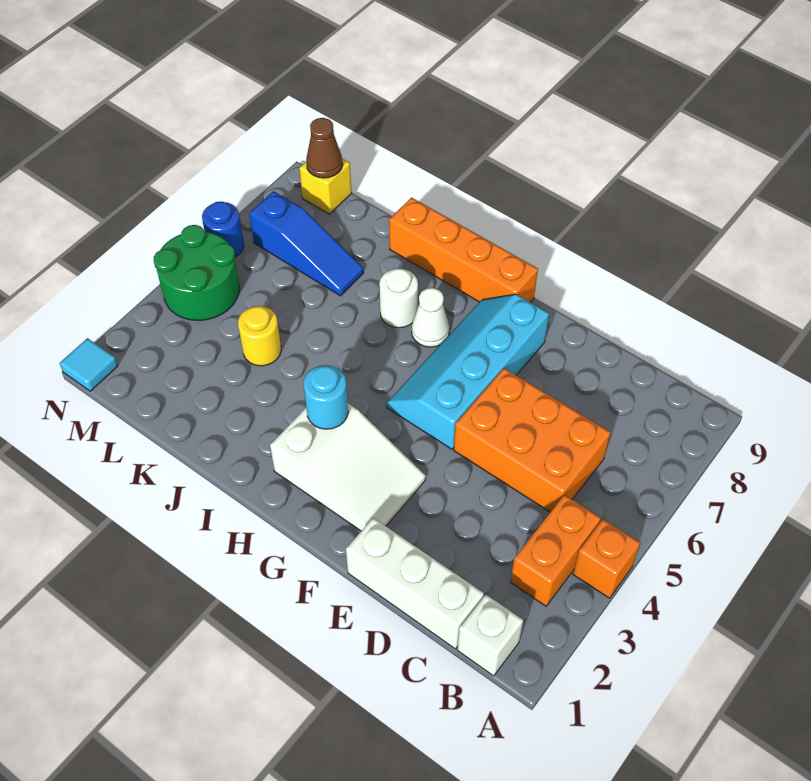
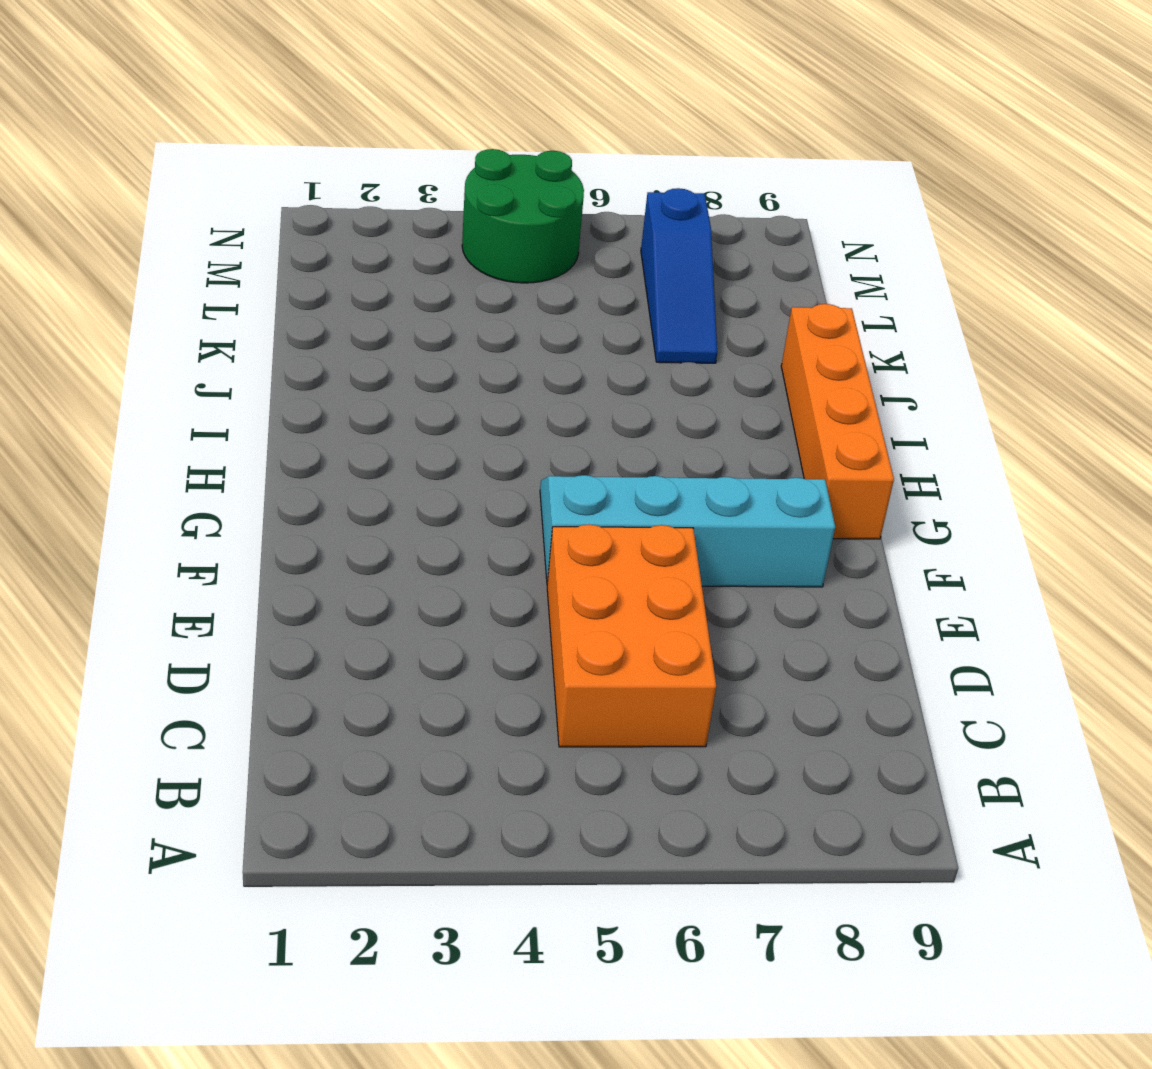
none -> orange brick A4 level 1
none -> white brick B1 level 1
none -> orange brick B3:B4 level 1

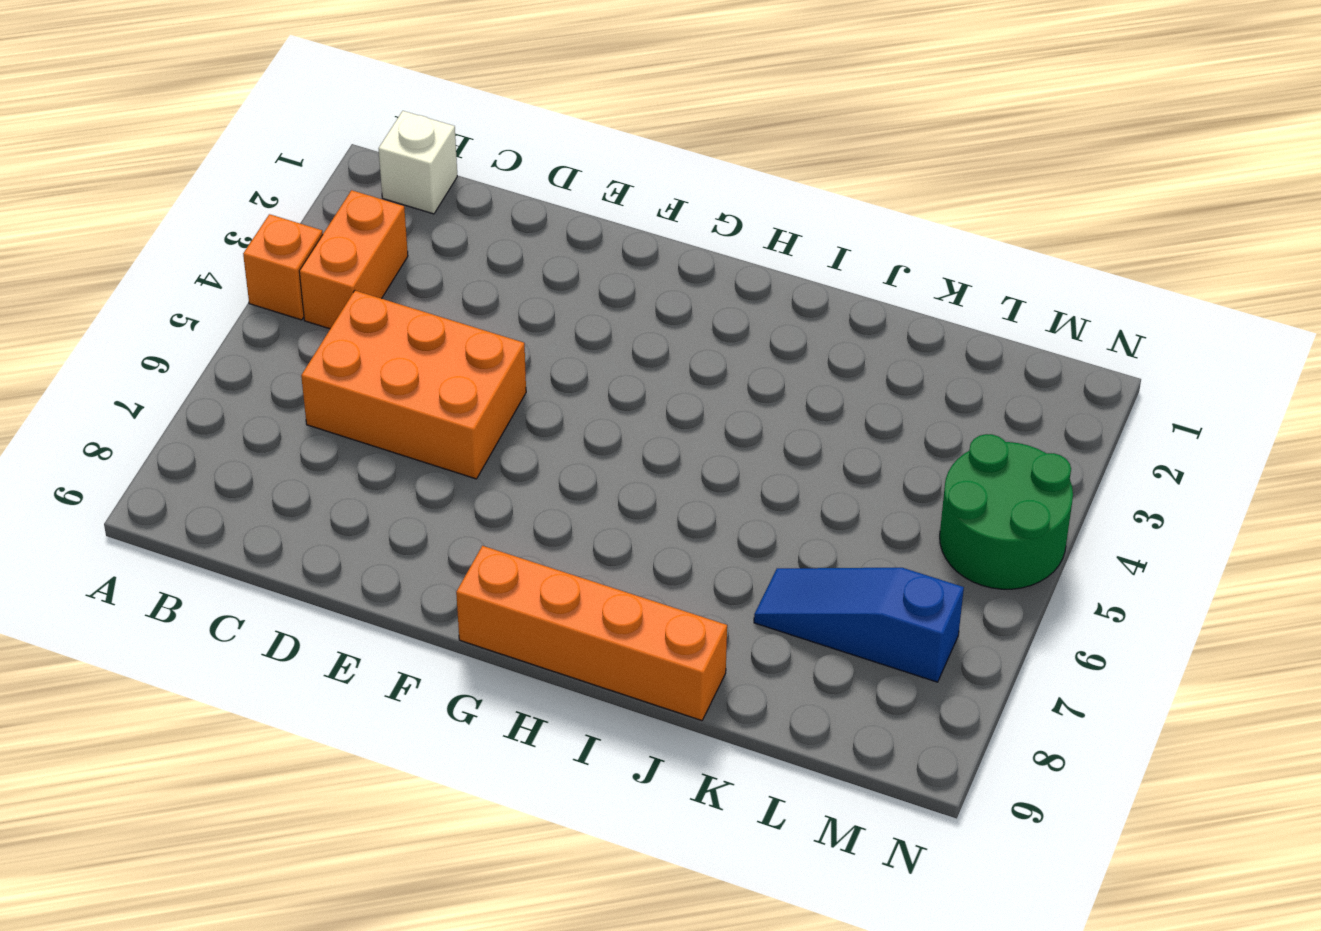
none -> white brick C1:E1 level 1
none -> white slope F2:H3 level 1 top H
none -> cyan slope F5:G8 level 1 top F

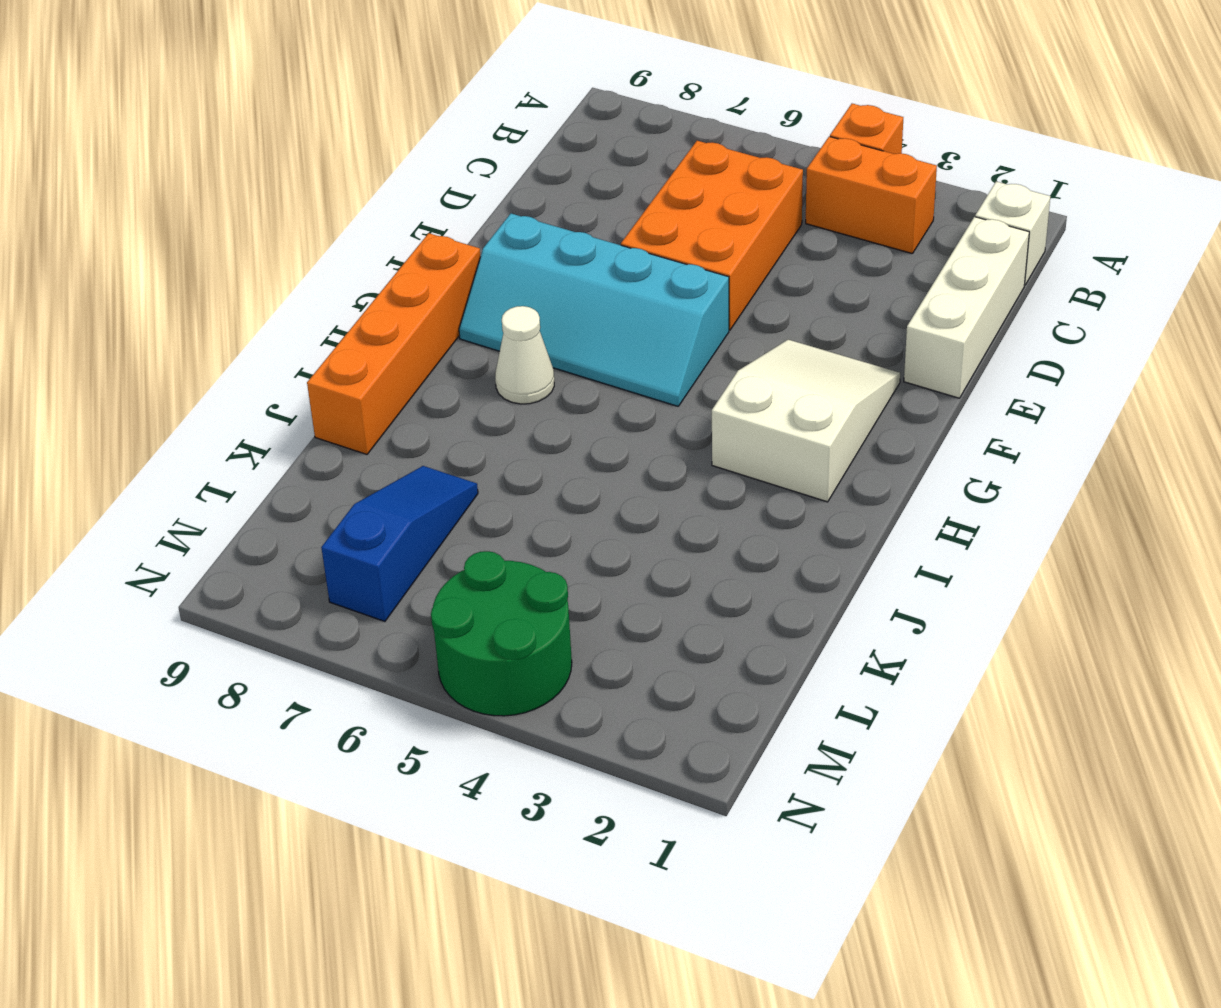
none -> white round brick I7 level 1
none -> yellow round brick K4 level 1
none -> yellow brick M9 level 1

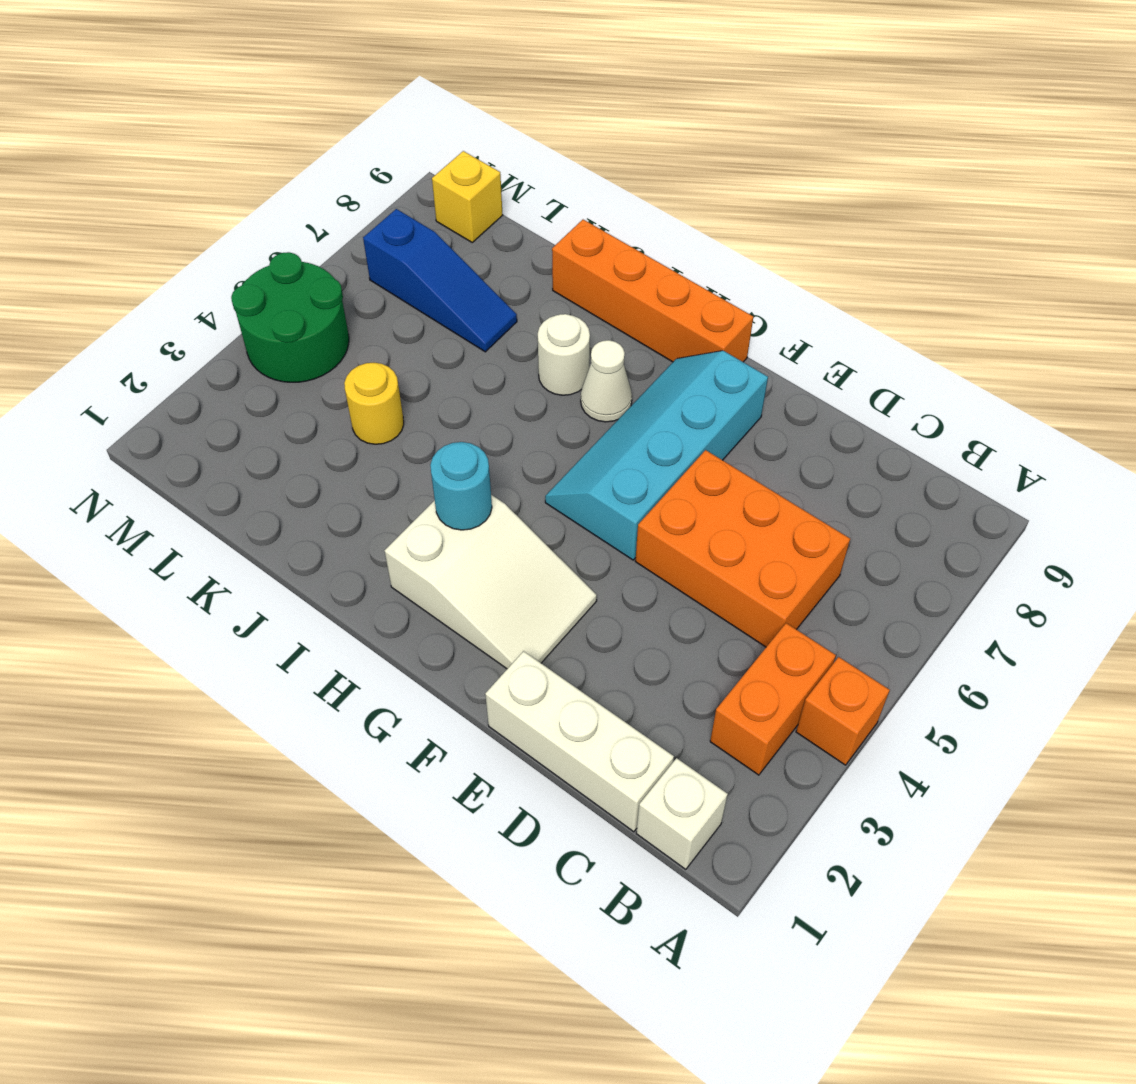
none -> cyan tile N1 level 1
none -> blue round brick N6 level 1
none -> brown cone M9 level 2

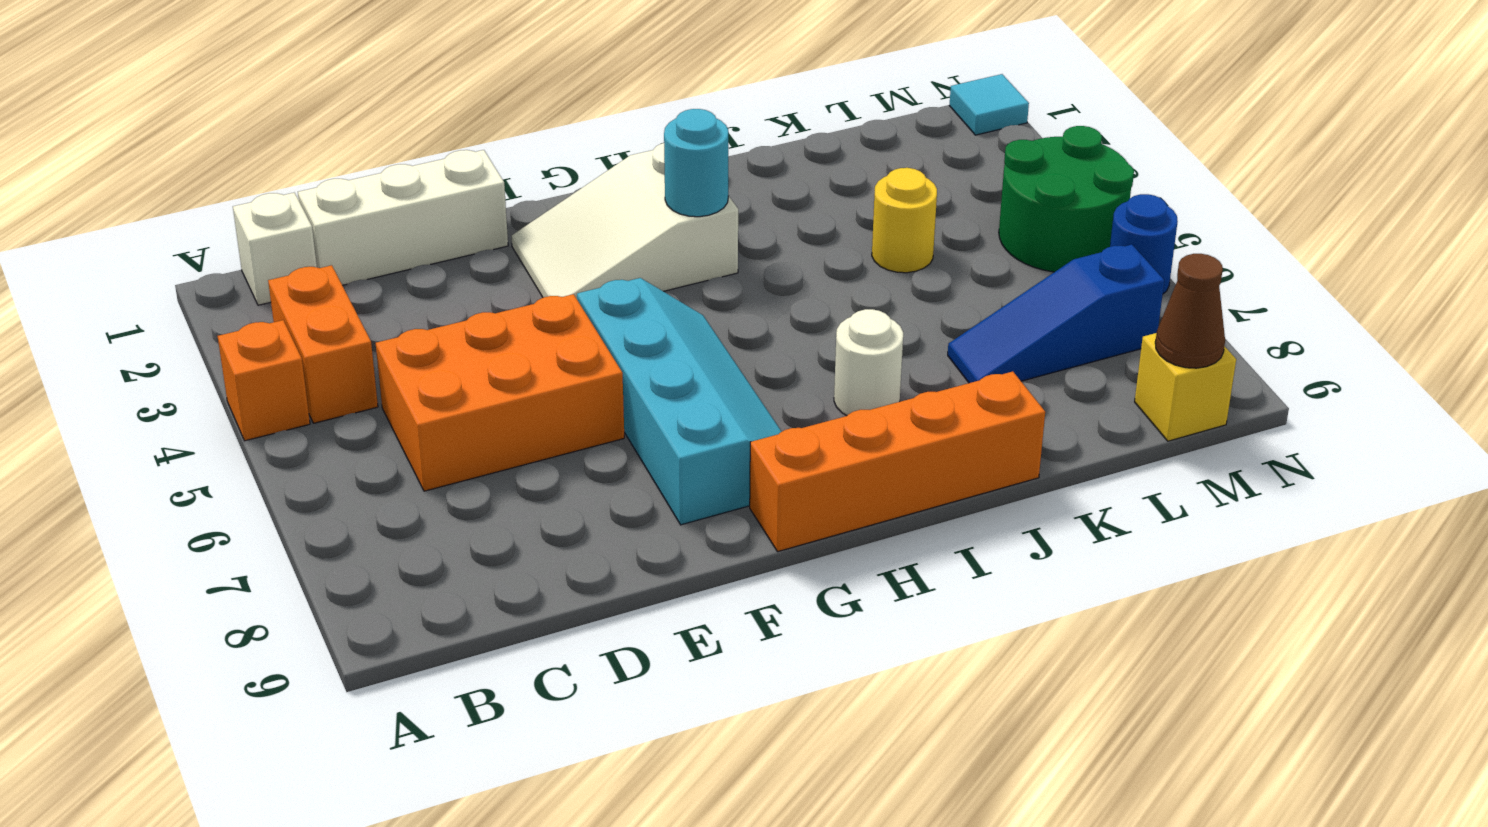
none -> white cone H7 level 1

